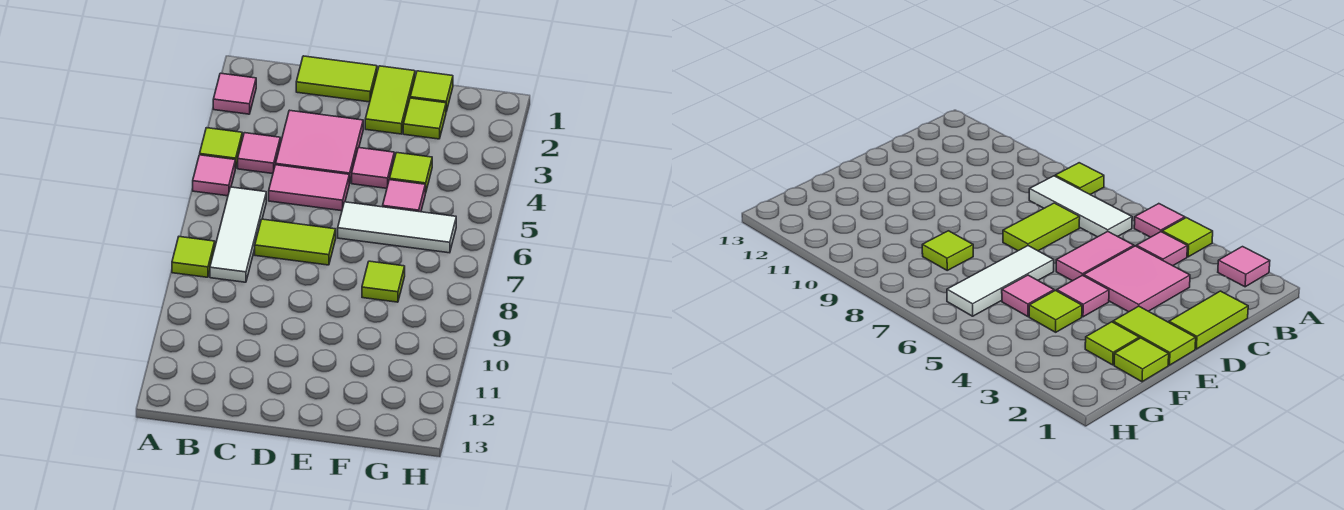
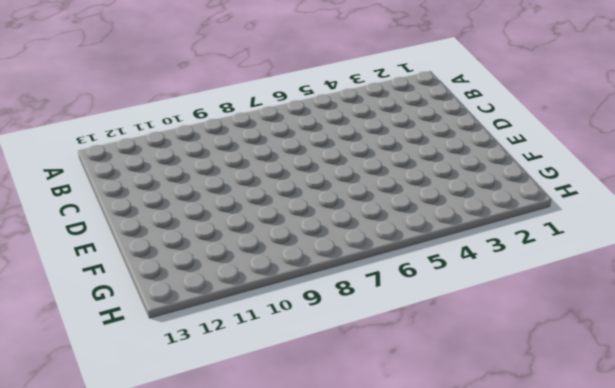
none -> pink tile A2 level 1
none -> lime tile A4 level 1
none -> pink tile A5 level 1

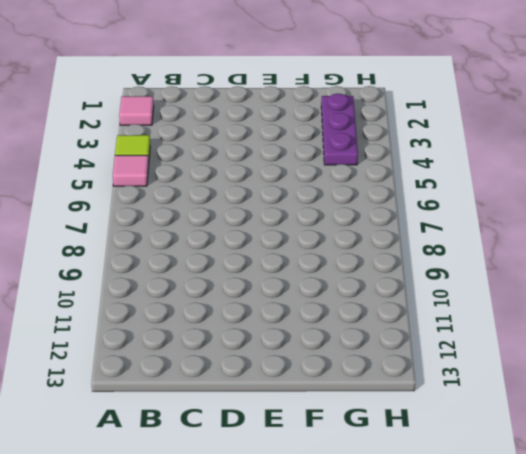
purple plate G2:G4 level 1 -> none
none -> lime tile A8 level 1
none -> pink tile B4 level 1
none -> white tile B6:B8 level 1

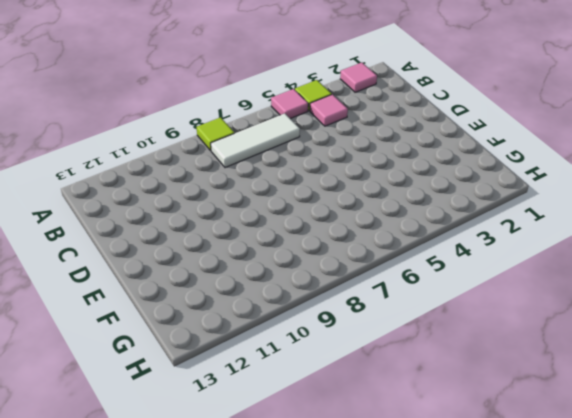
none -> lime tile C1:D1 level 1
none -> pink tile C3:D4 level 1
none -> pink tile C5:D5 level 1

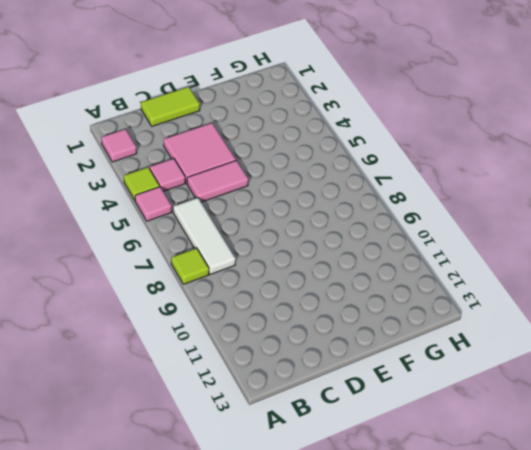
none -> lime tile C7:D7 level 1
none -> lime tile E1:E2 level 1
none -> pink tile E4 level 1

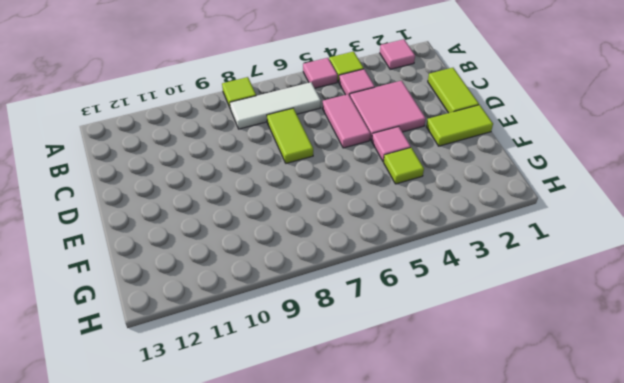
none -> white tile E6:G6 level 1
none -> lime tile F1 level 1
none -> lime tile F2 level 1

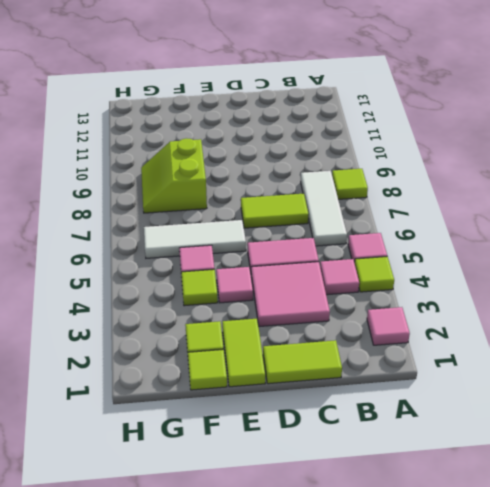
lime slope F8:G9 level 1 top F -> lime tile F8 level 1

